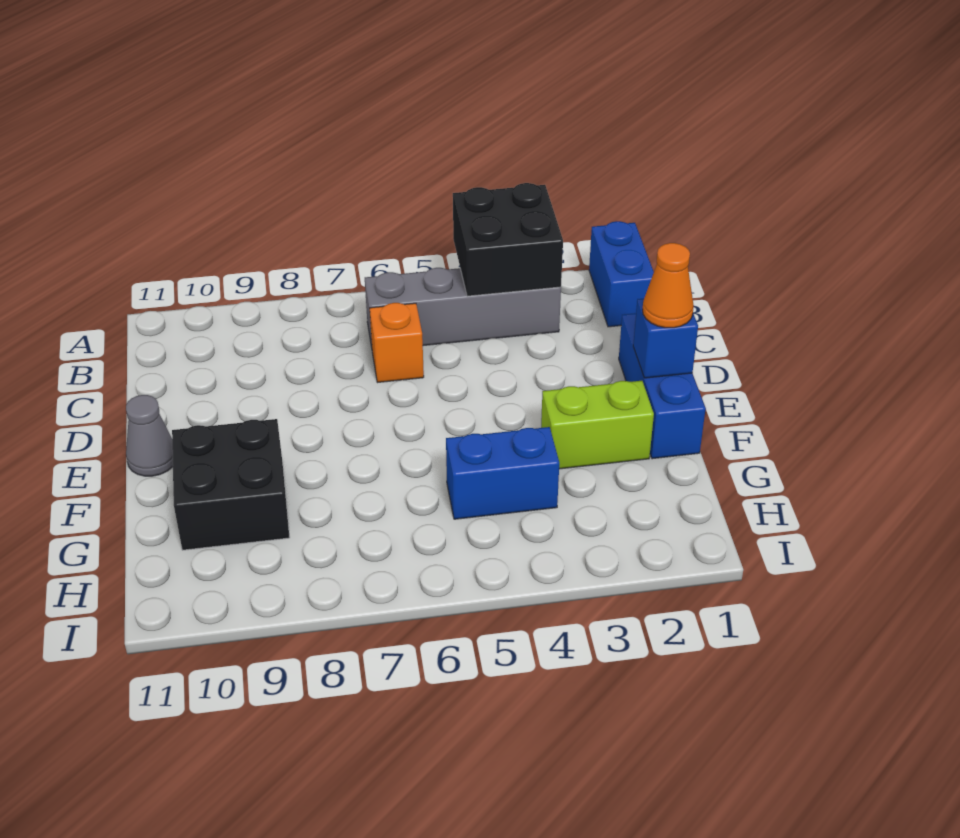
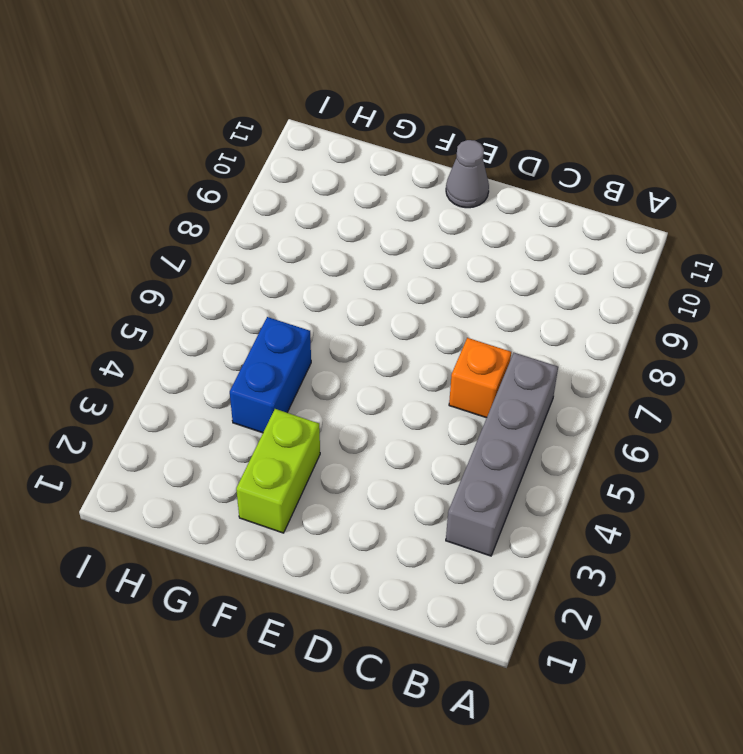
none -> blue brick A1:B1 level 1
none -> blue brick D1:F1 level 1

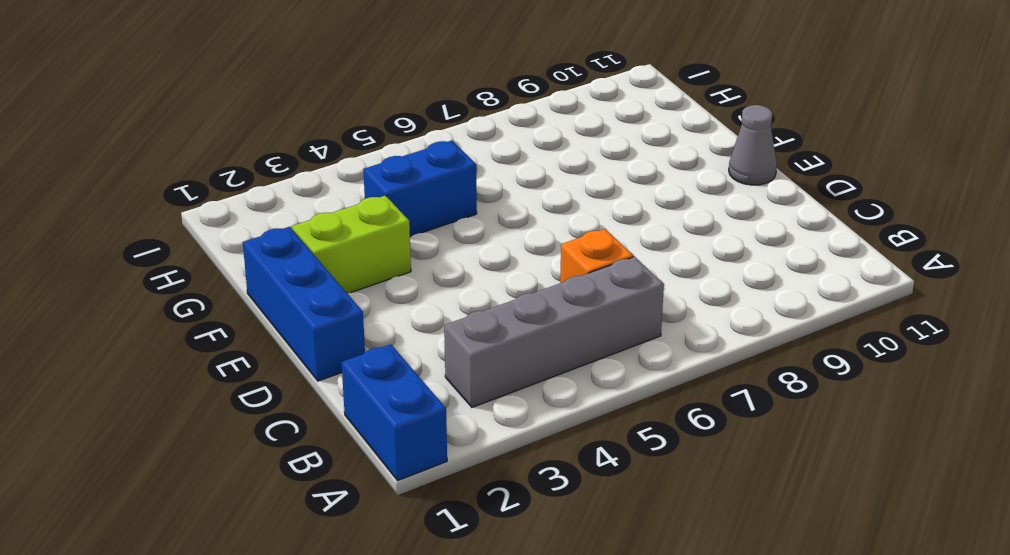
none -> black brick F9:G10 level 1
none -> black brick A3:B4 level 2

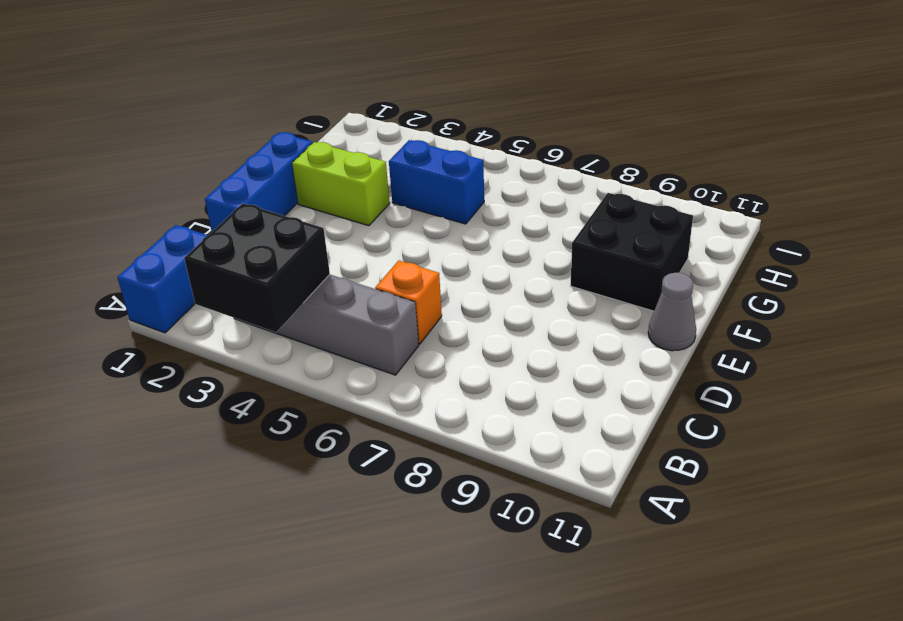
none -> blue brick E1 level 2
none -> orange cone E1 level 3

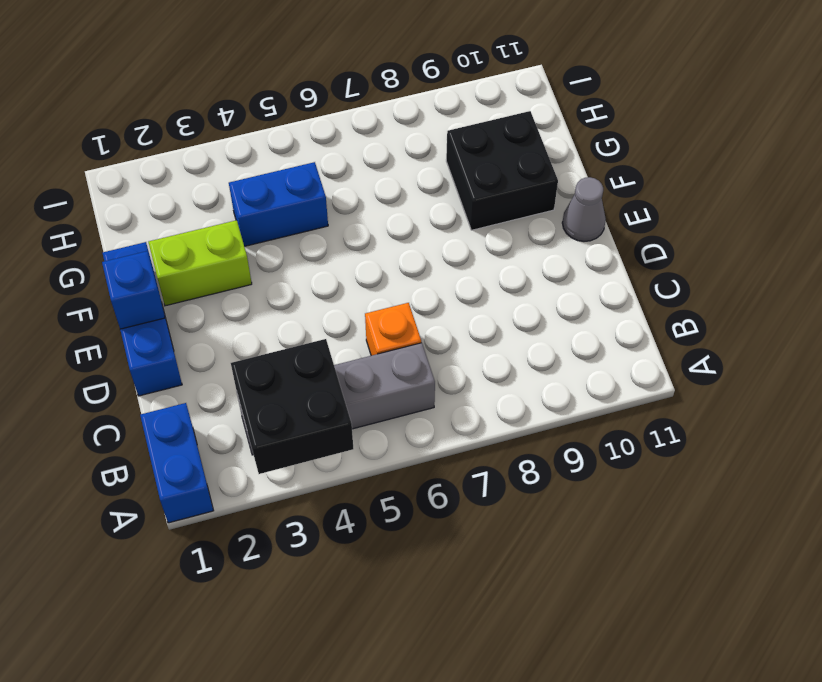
none -> orange cone E1 level 3

